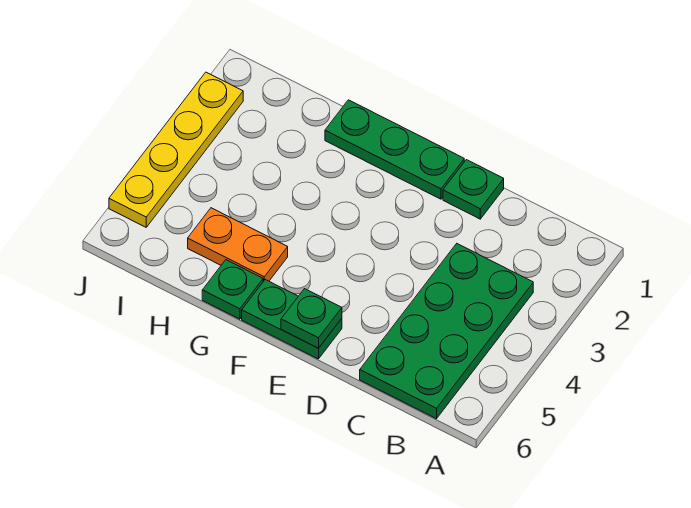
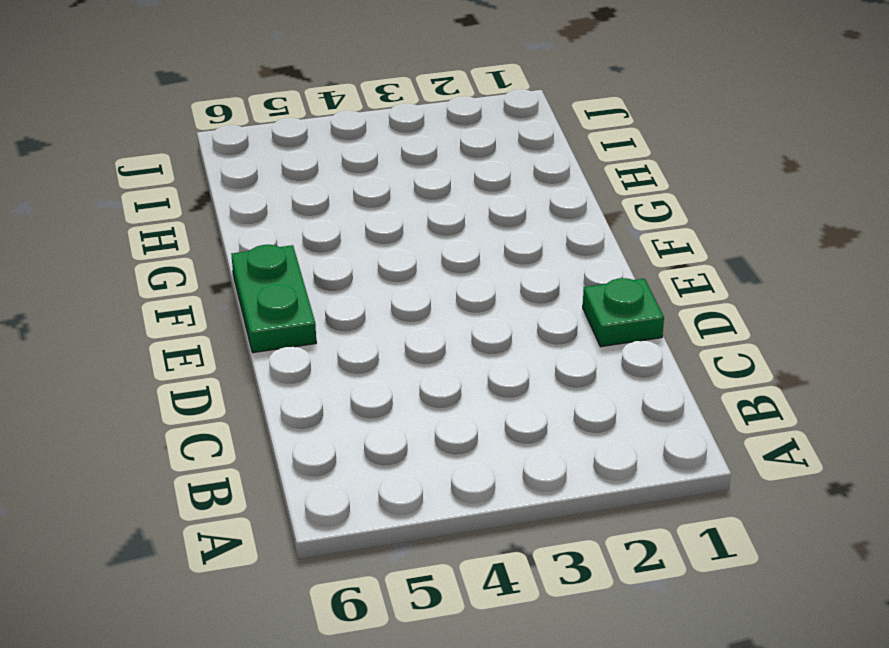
none -> green plate B3:C6 level 1
none -> green plate E1:G1 level 1

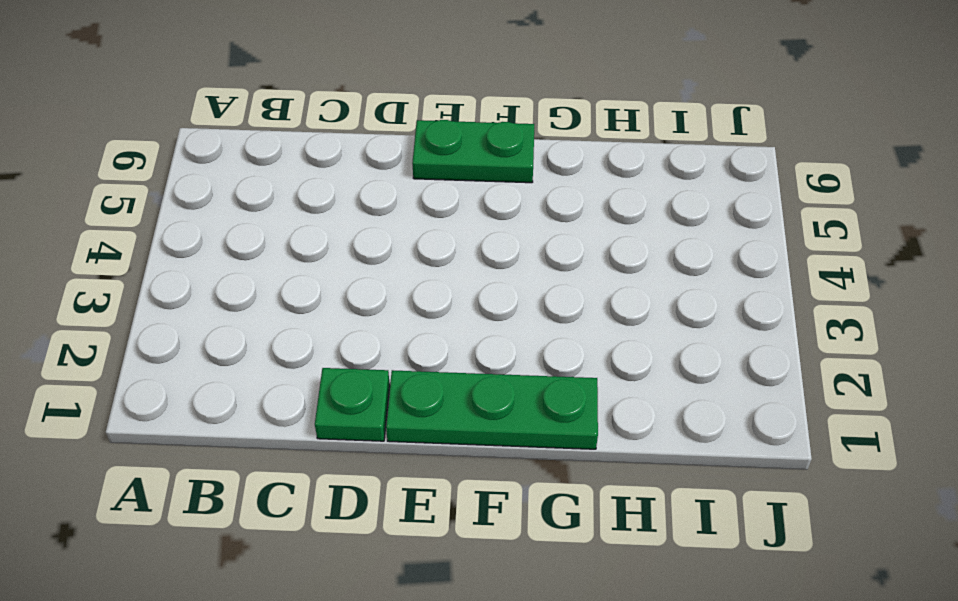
none -> green plate B3:C6 level 1
none -> orange plate G5:H5 level 1

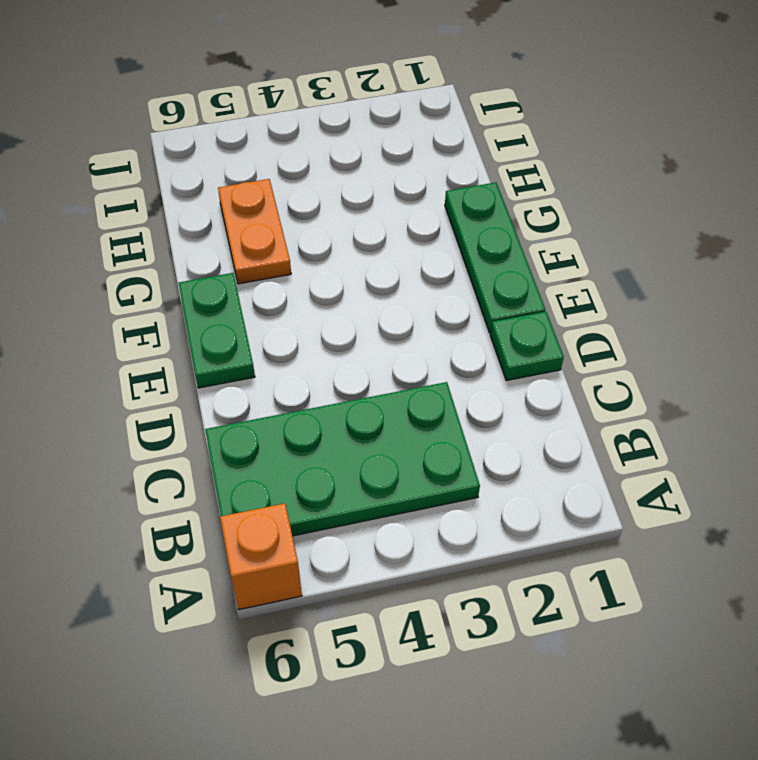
orange brick A6 level 1 -> none
none -> green plate G6 level 1
none -> yellow plate J2:J5 level 1

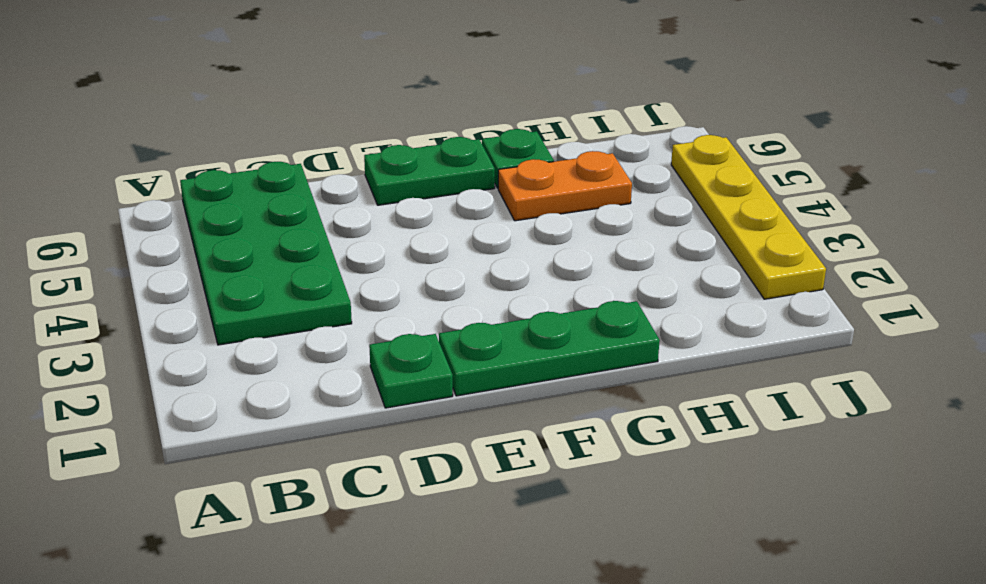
none -> green plate E6 level 2

